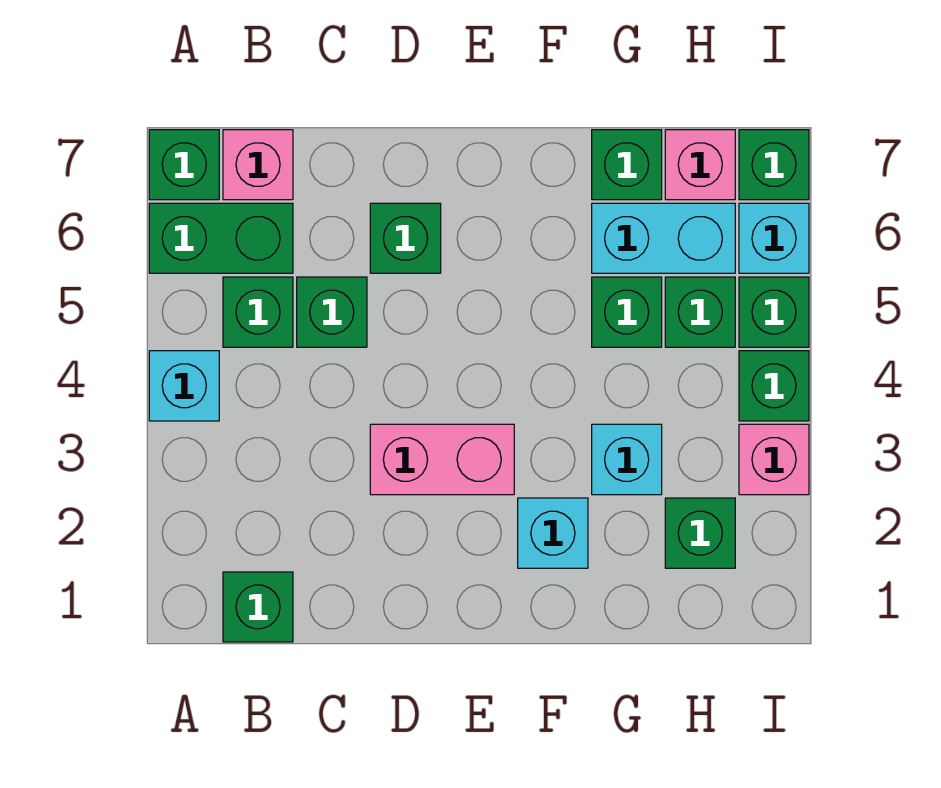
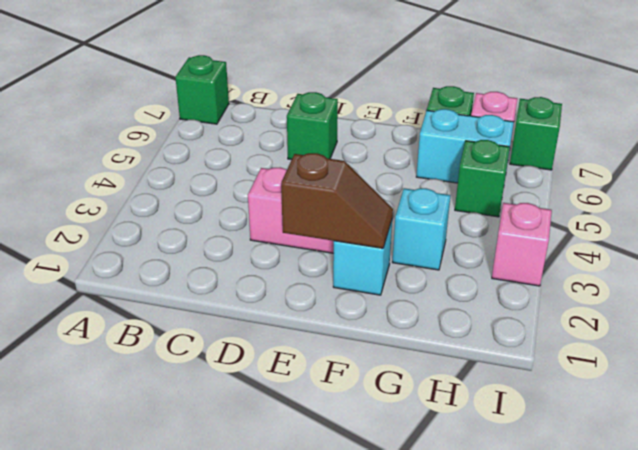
brown slope E2:F2 level 2 top E -> none
none -> cyan brick A4 level 1
none -> green brick A6:B6 level 1
none -> green brick B1 level 1

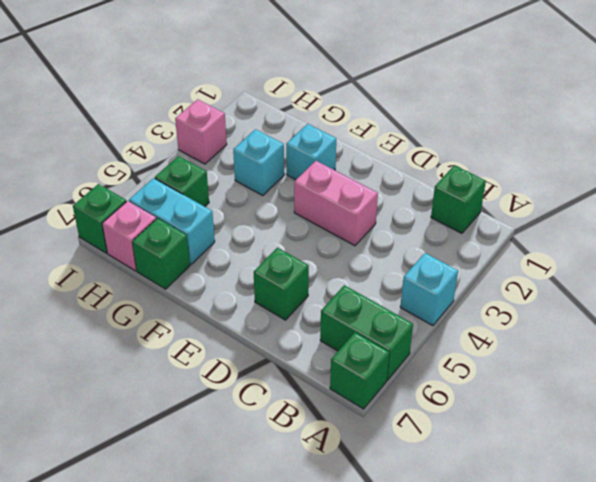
none -> green brick B5 level 1
none -> pink brick B7 level 1
none -> green brick C5 level 1

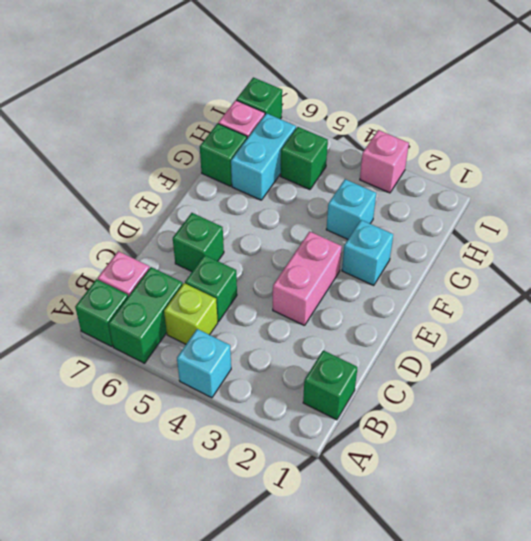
lime brick B5 level 1 -> green brick B5 level 1
none -> green brick G5 level 1
none -> green brick H2 level 1
none -> green brick I4 level 1

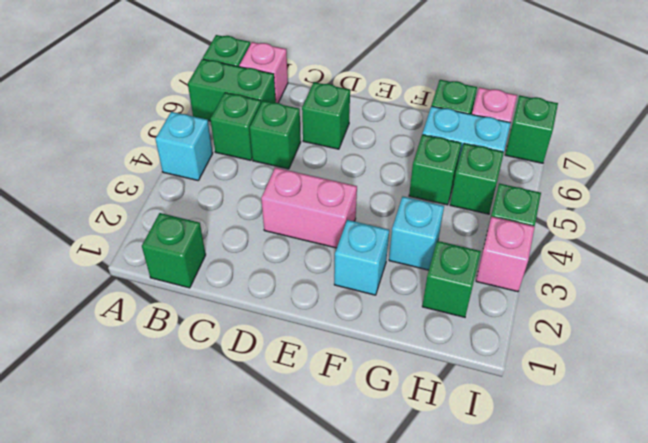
none -> green brick I5 level 1
none -> cyan brick I6 level 1

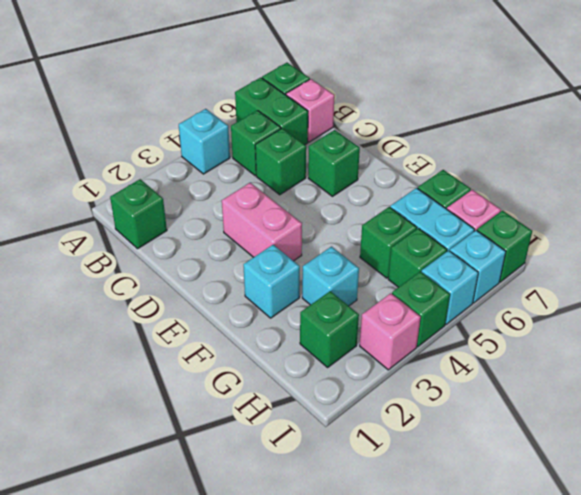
cyan brick I5 level 1 -> green brick I5 level 1

